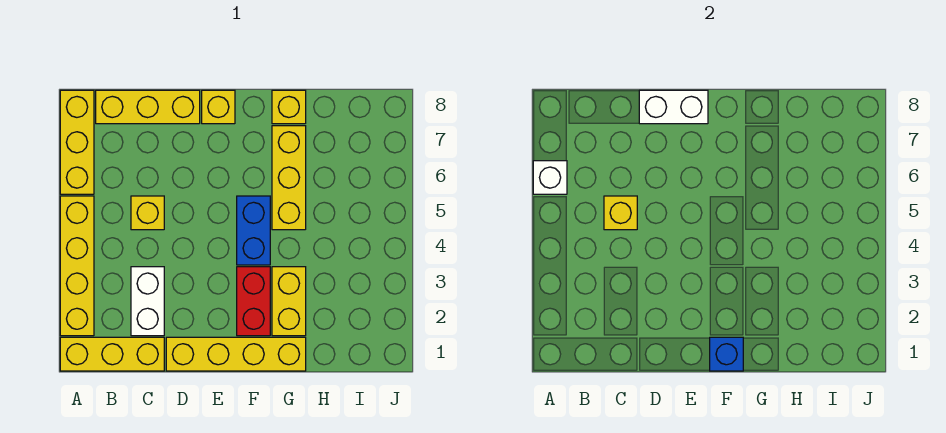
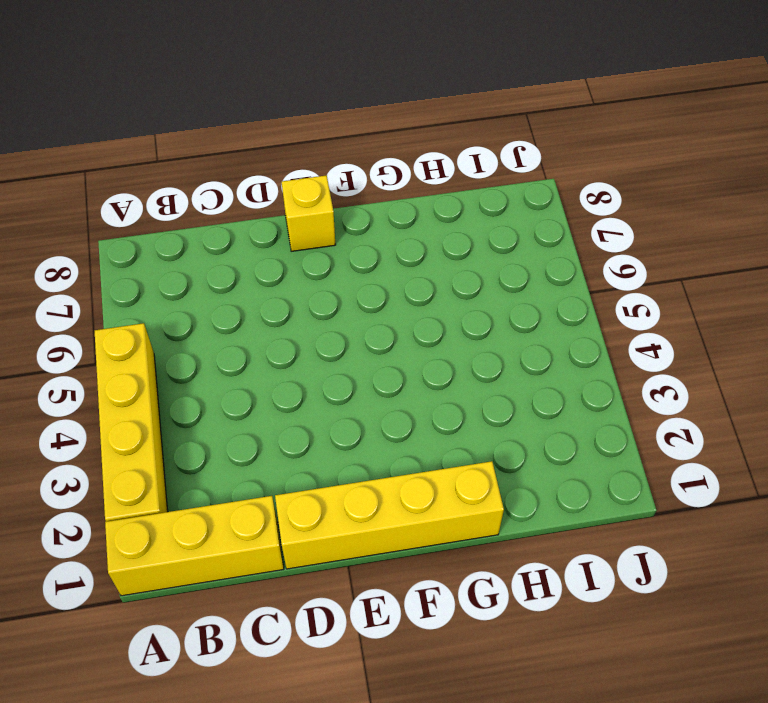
none -> yellow brick A6:A8 level 1
none -> yellow brick B8:D8 level 1
none -> white brick C2:C3 level 1

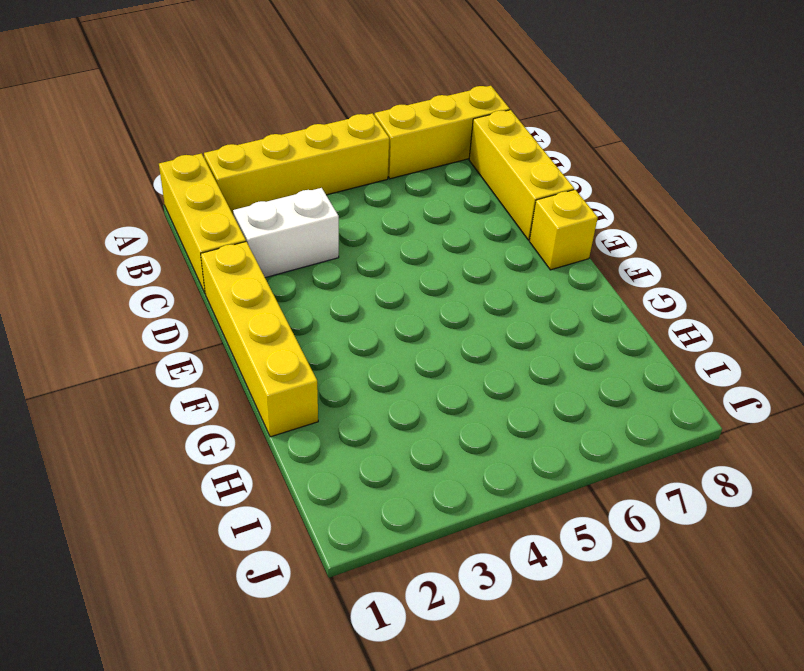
none -> yellow brick C5 level 1
none -> red brick F2:F3 level 1
none -> blue brick F4:F5 level 1

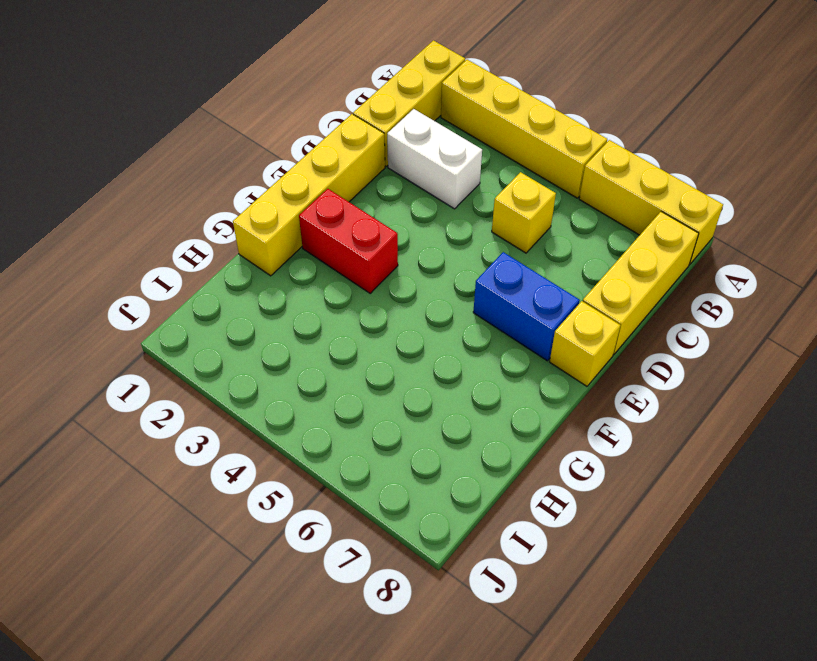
blue brick E6:E7 level 1 -> blue brick F4:F5 level 1
none -> yellow brick G2:G3 level 1
none -> yellow brick G5:G7 level 1
none -> yellow brick G8 level 1

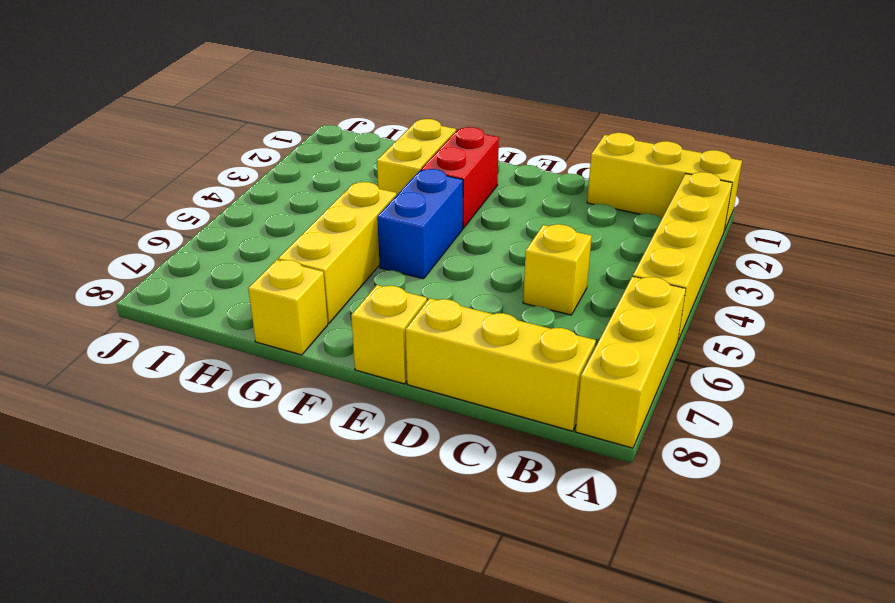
none -> white brick C2:C3 level 1
none -> yellow brick D1:G1 level 1
none -> white brick A6 level 2

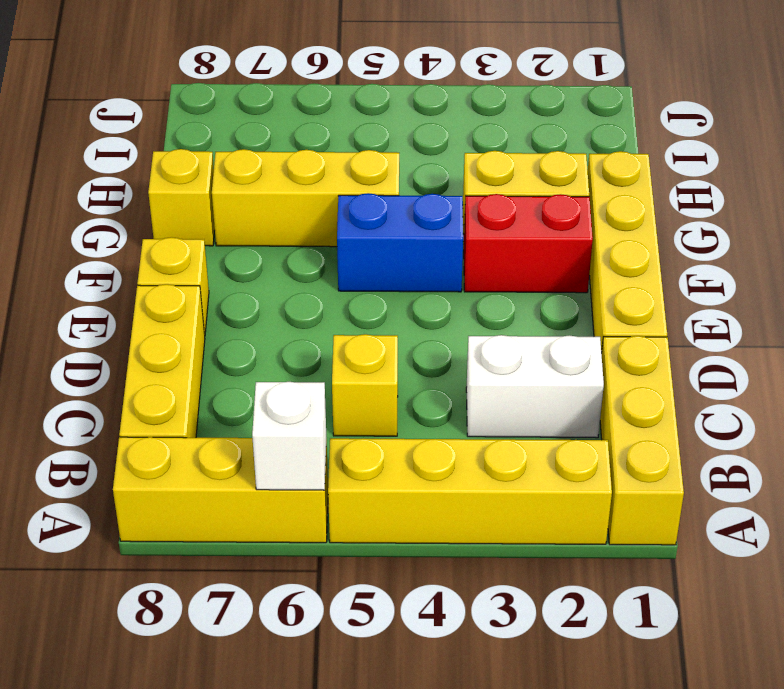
none -> yellow brick C5 level 2
none -> white brick D8:E8 level 2
none -> blue brick F1 level 2

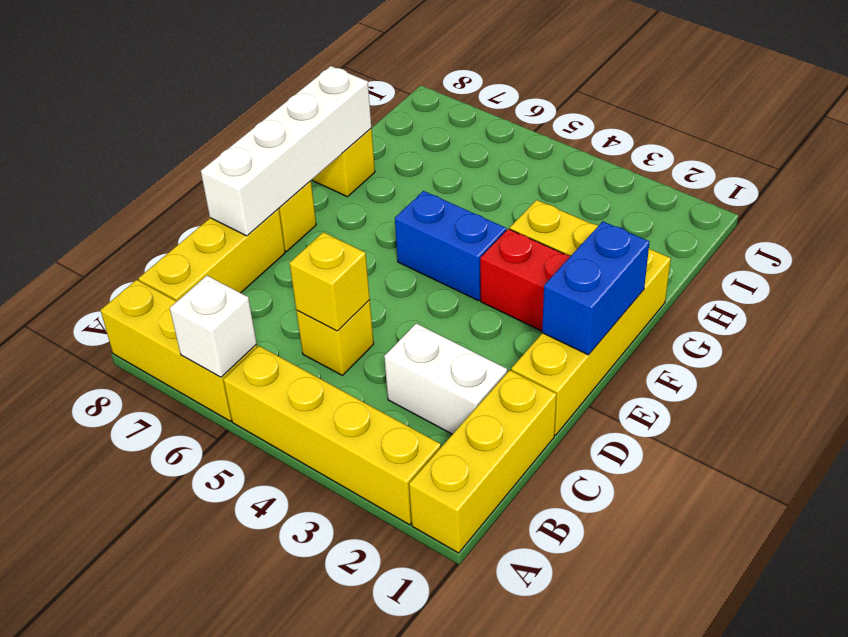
white brick D8:G8 level 2 -> white brick D8:E8 level 2
blue brick E1:F1 level 2 -> blue brick F1 level 2
none -> yellow brick G5:G7 level 1

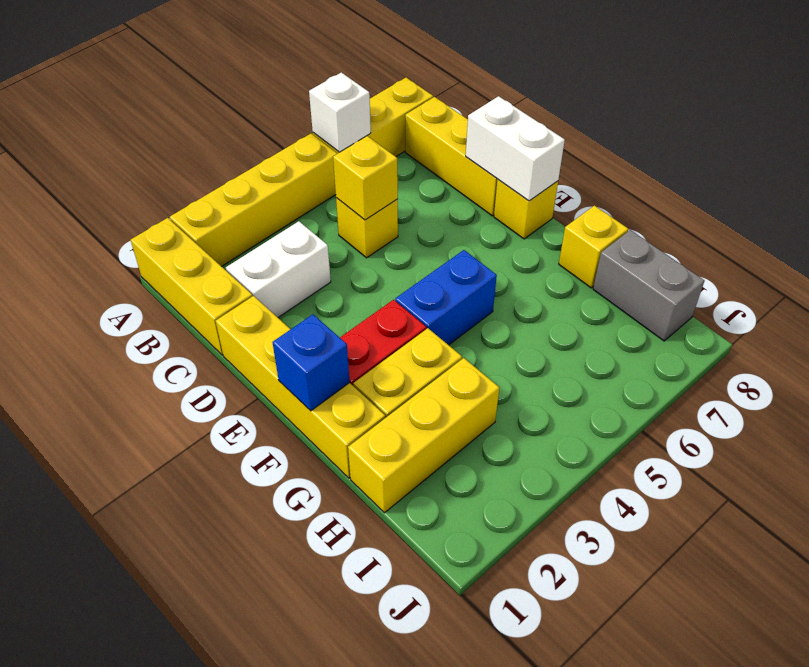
yellow brick H1:H3 level 1 -> yellow brick G5:G7 level 1
grey brick H8:I8 level 1 -> none

